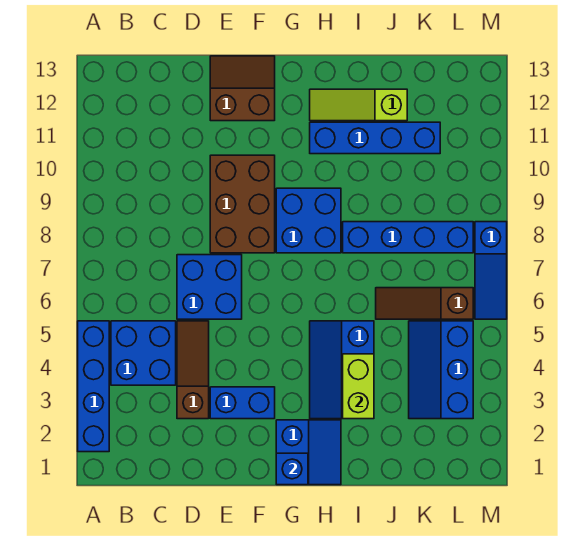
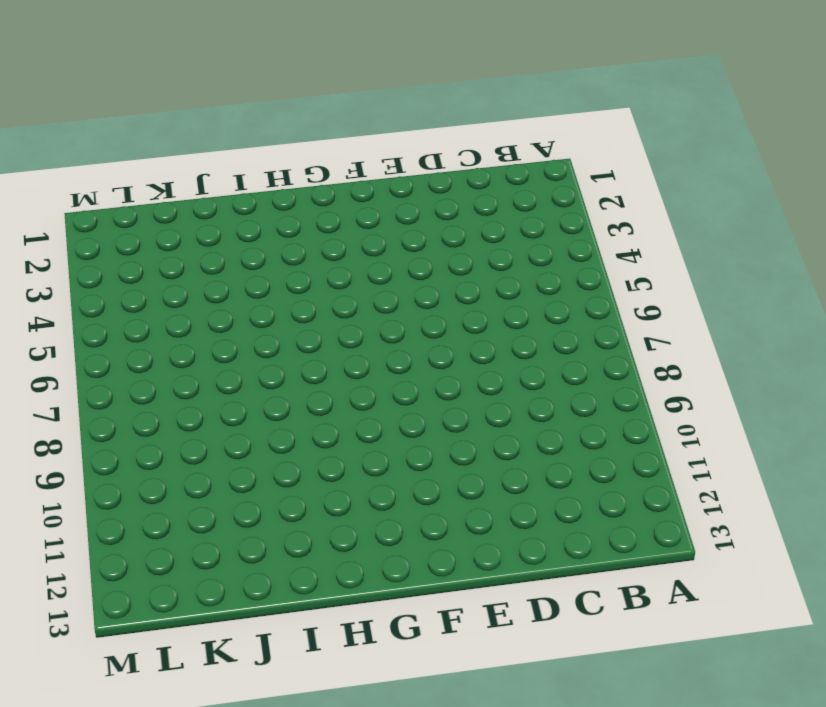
none -> blue brick A2:A5 level 1
none -> blue brick B4:C5 level 1
none -> brown slope D3:D5 level 1 top 3

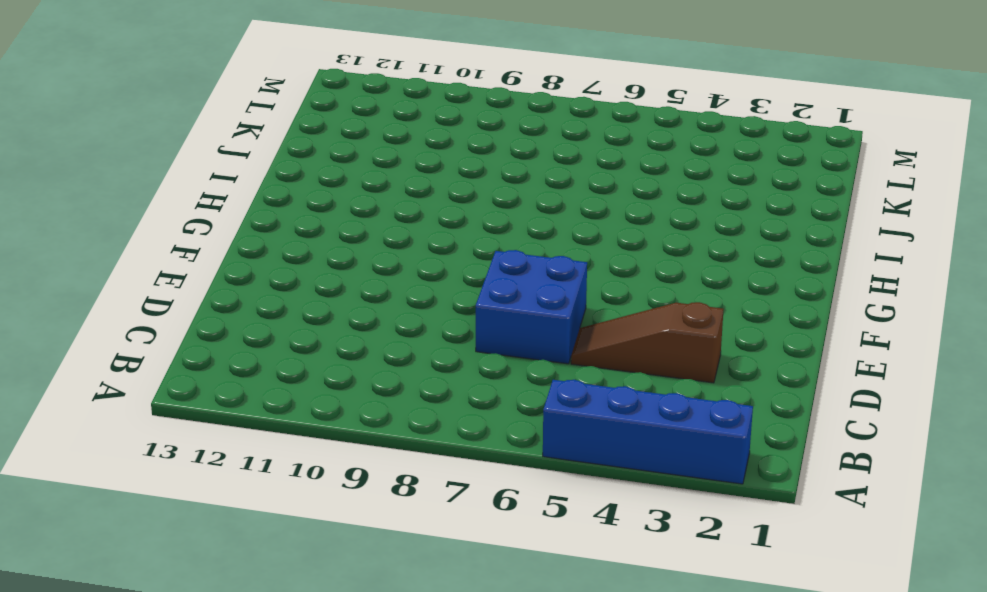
none -> blue brick B4:C5 level 1
none -> blue brick E3:F3 level 1
none -> brown brick E8:F10 level 1

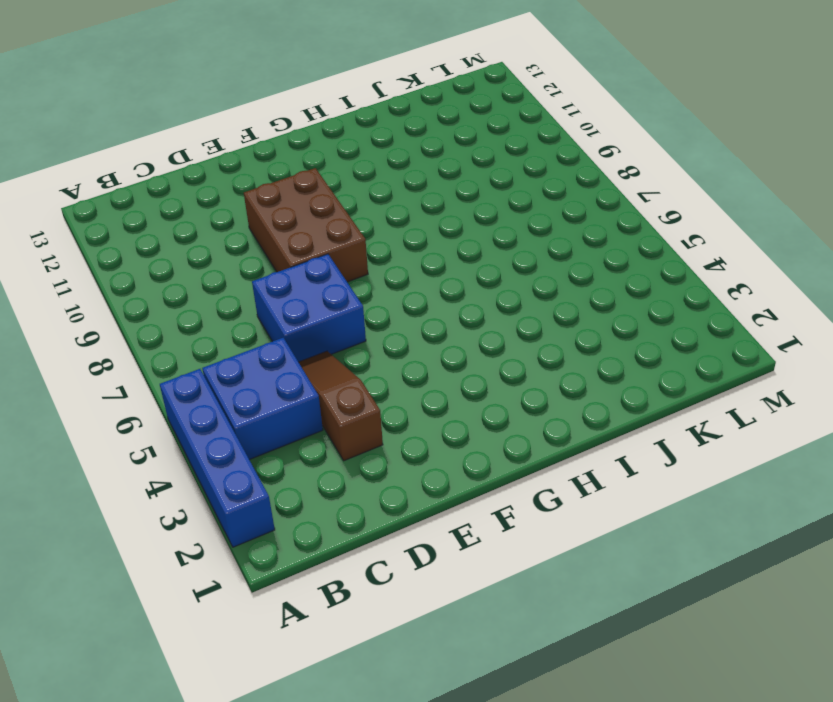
none -> blue brick E3:F3 level 1
none -> brown slope E12:F13 level 1 top 12
none -> blue slope G1:H2 level 1 top G

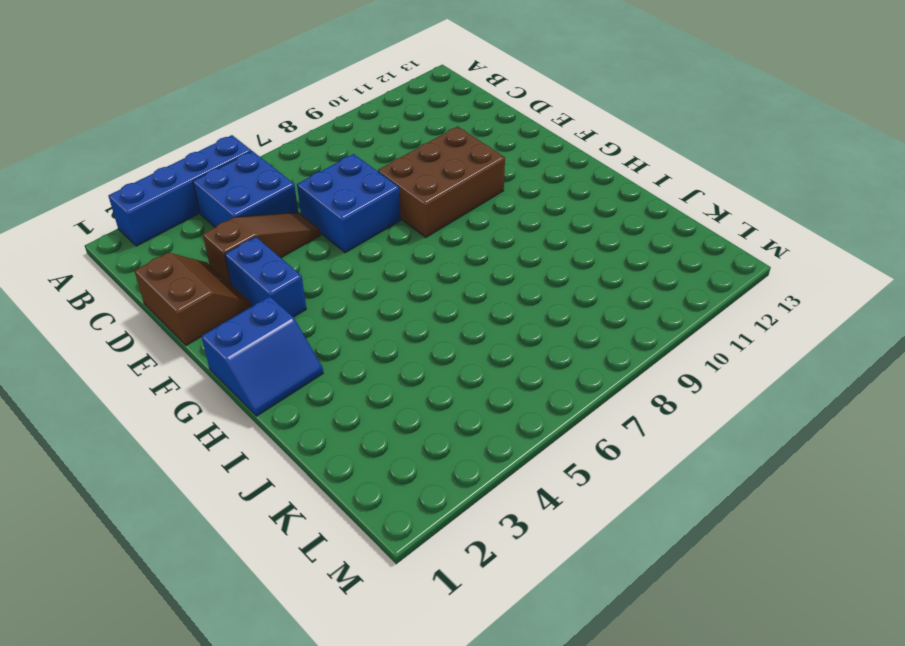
brown slope D1:E2 level 1 top 1 -> brown slope E12:F13 level 1 top 12
none -> blue brick G8:H9 level 1
none -> blue slope H3:I5 level 1 top I
none -> blue brick H11:K11 level 1

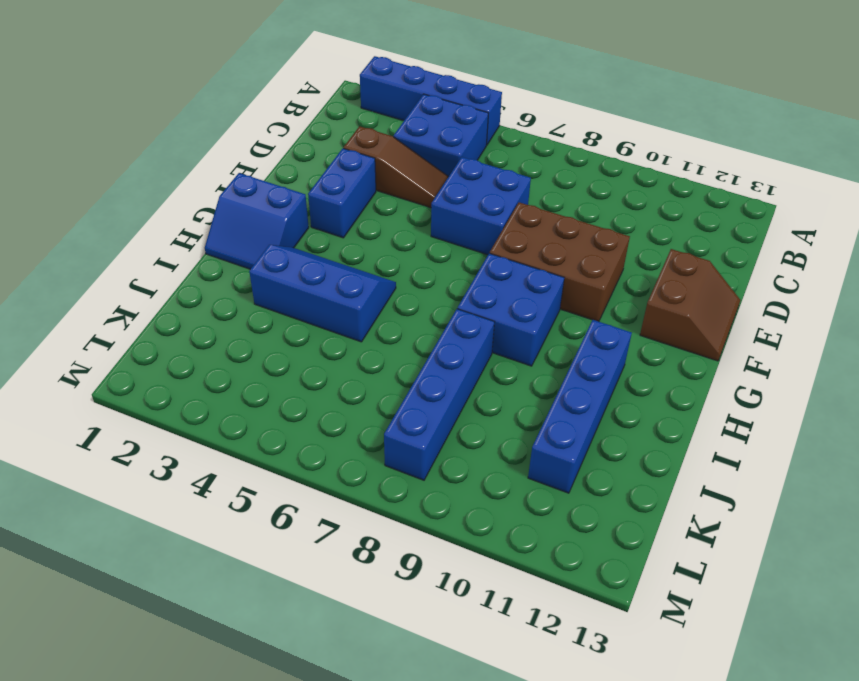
none -> lime slope H12:J12 level 1 top J
none -> brown slope J6:L6 level 1 top L
none -> blue slope K3:L5 level 1 top L

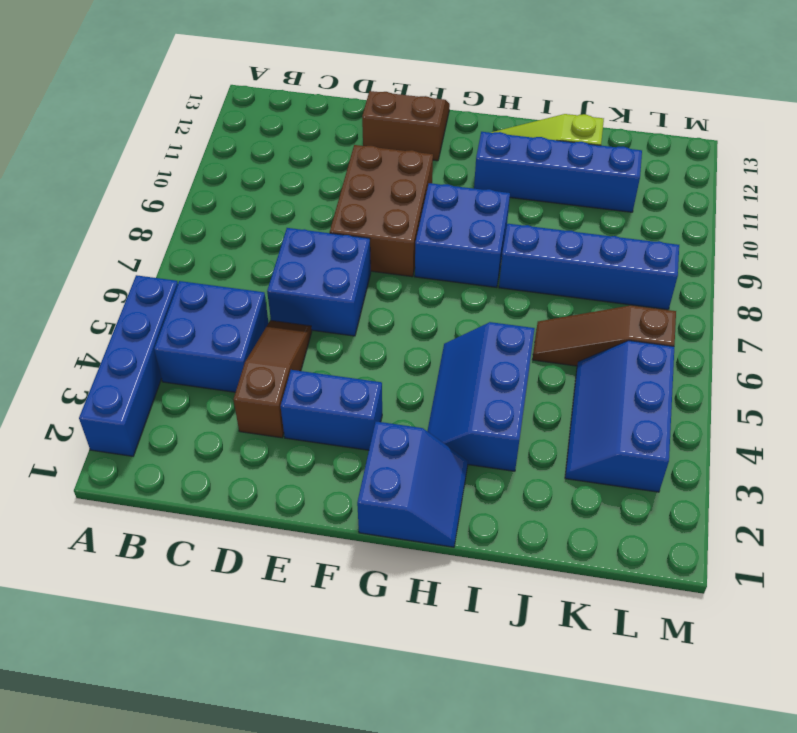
none -> blue slope M6:M8 level 1 top 8
none -> blue brick G1 level 2
none -> lime brick I3:I4 level 2

